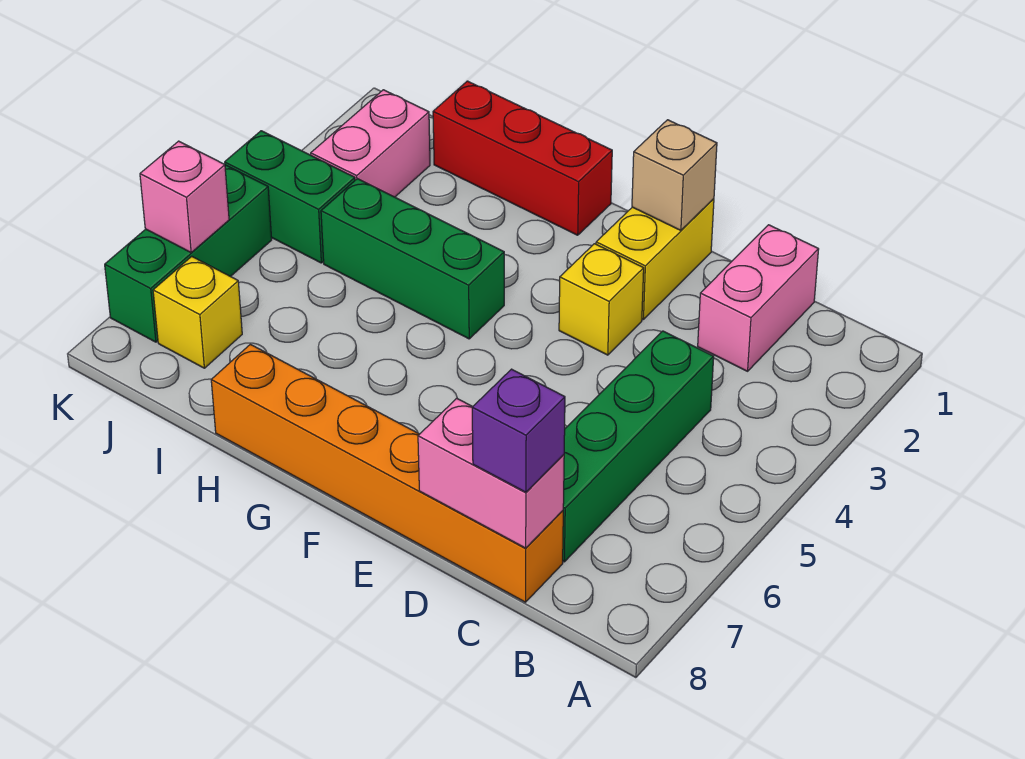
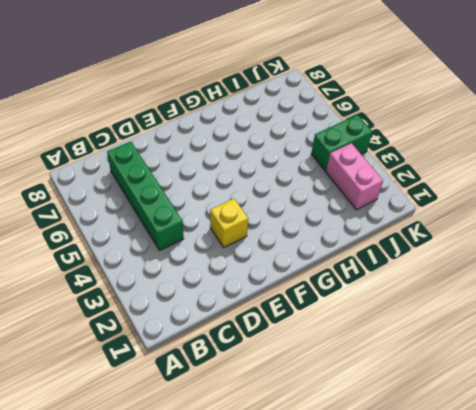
none -> pink brick C1:C2 level 1
none -> orange brick C8:H8 level 1
none -> yellow brick E1:E2 level 1

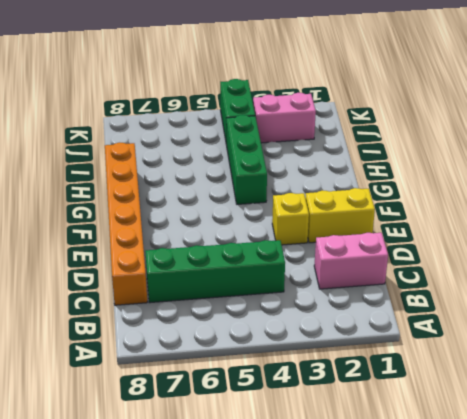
none -> red brick G1:I1 level 1
none -> yellow brick J7 level 1
none -> green brick K5:K7 level 1

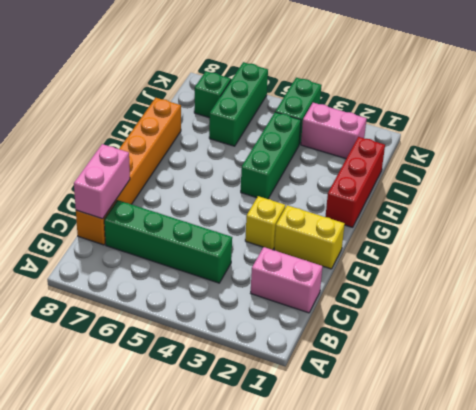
green brick I6:K6 level 1 -> green brick K5:K7 level 1
green brick J7 level 1 -> yellow brick J7 level 1
none -> tan brick E1 level 2
none -> pink brick K6 level 2
none -> purple brick C8 level 3

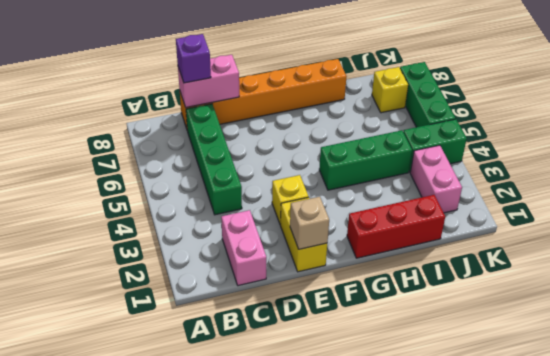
none -> pink brick K6 level 2

